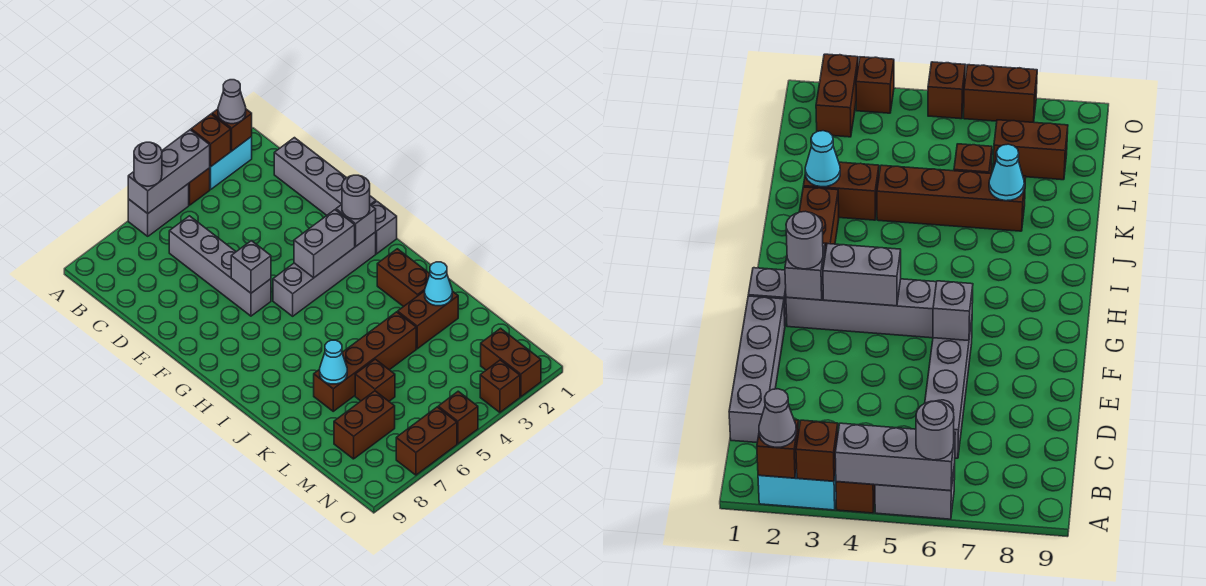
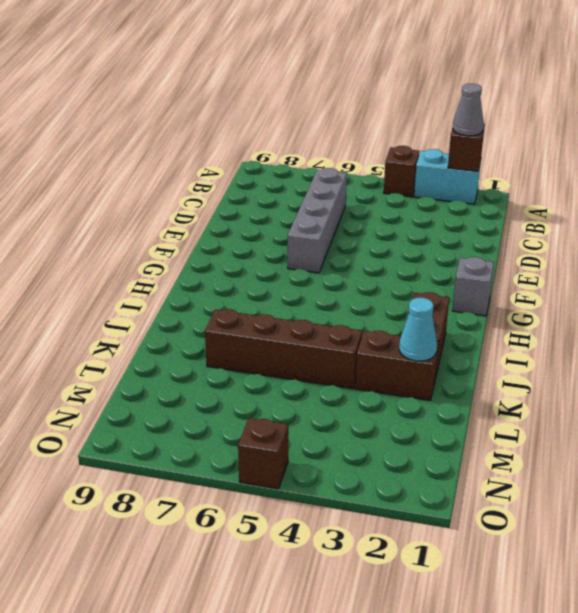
none -> grey brick A5:A6 level 1
none -> grey brick C1:F1 level 1
none -> grey brick G2:G5 level 1

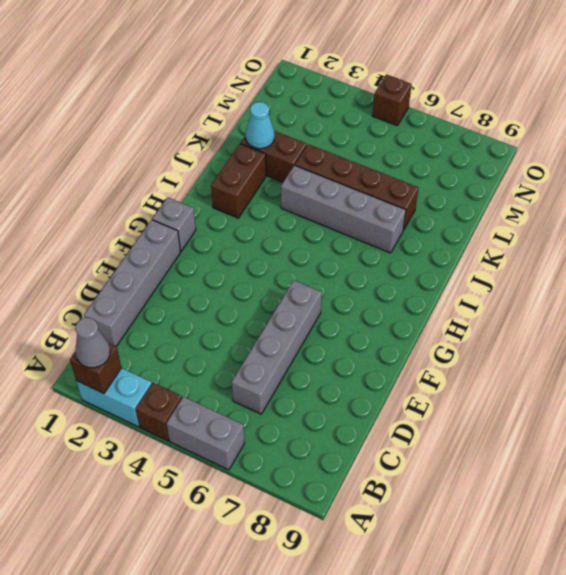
grey brick J4:J7 level 1 -> grey brick G2:G5 level 1
none -> brown brick L6 level 1
none -> brown brick M7:M8 level 1
none -> brown brick N2:O2 level 1

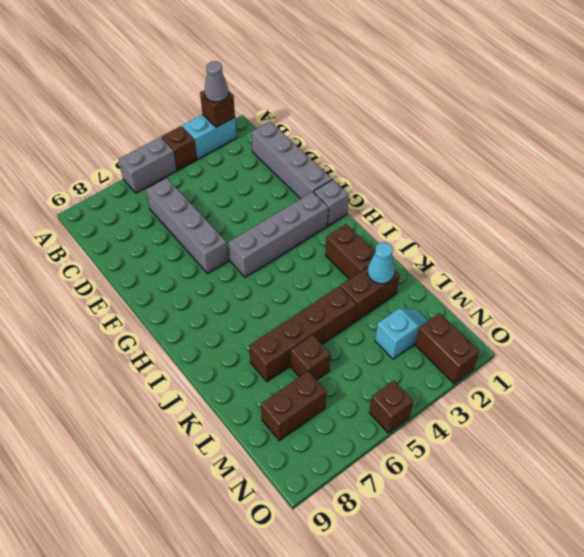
cyan slope M2:M3 level 1 top 3 -> none
none -> brown brick O3 level 1
none -> brown brick O6:O7 level 1
none -> brown brick A3 level 2

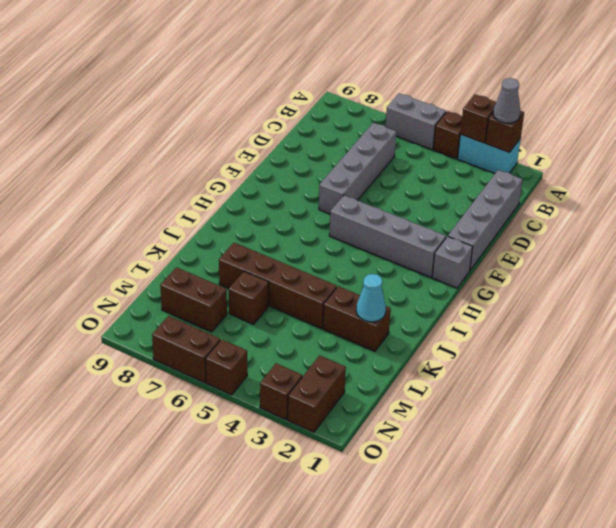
none -> brown brick I2:J2 level 1
none -> grey brick A4:A6 level 2
none -> grey brick F6 level 2

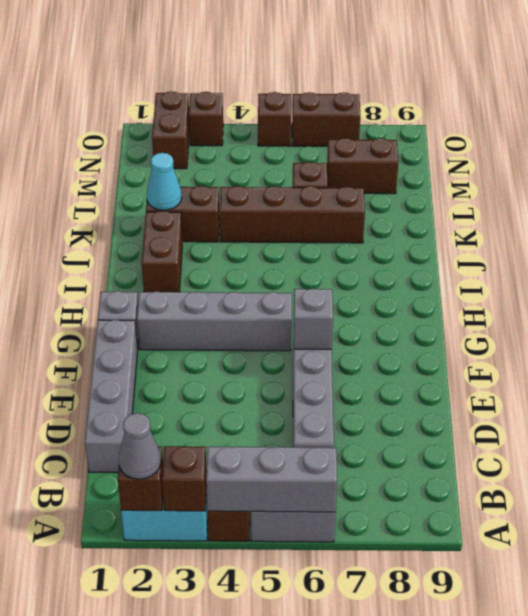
none -> grey brick G2 level 2
none -> grey brick G3:G4 level 2
none -> cyan cone K7 level 2

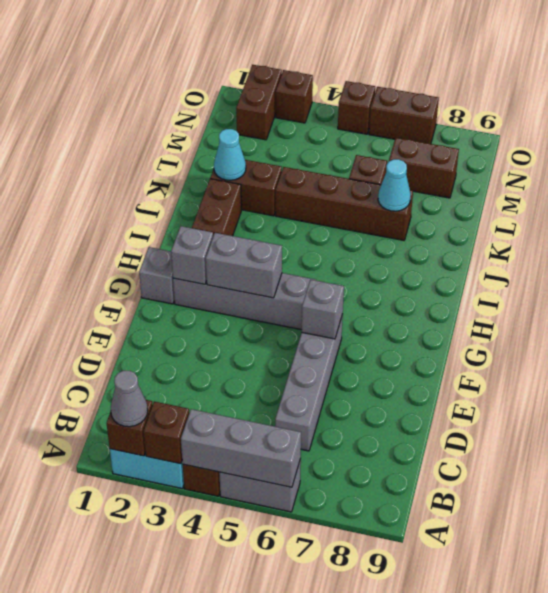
none -> grey brick C1:F1 level 1
none -> grey round brick A6 level 3
none -> grey round brick G2 level 3

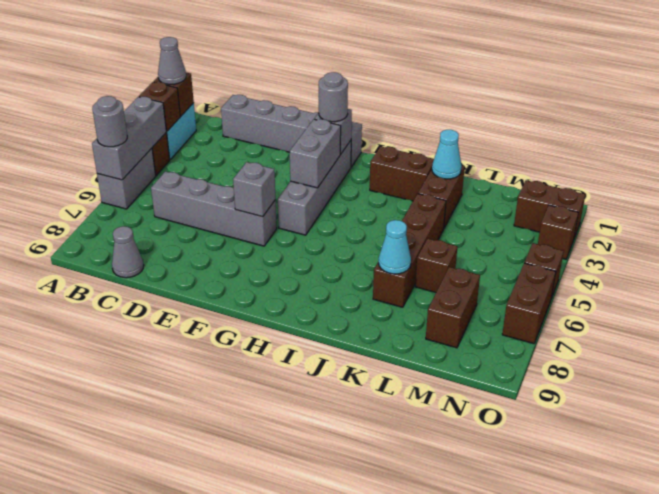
grey cone C9 level 1 -> none

